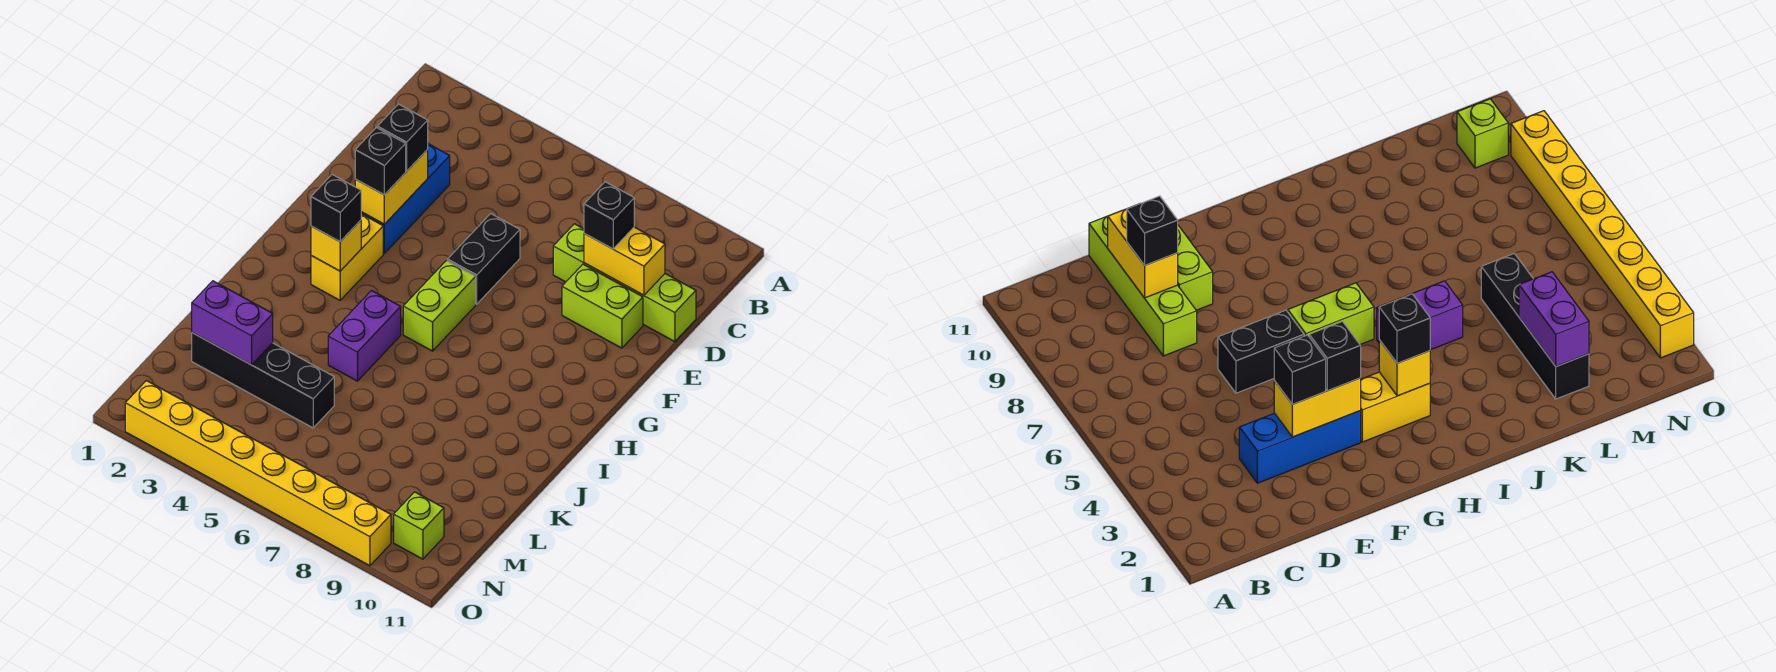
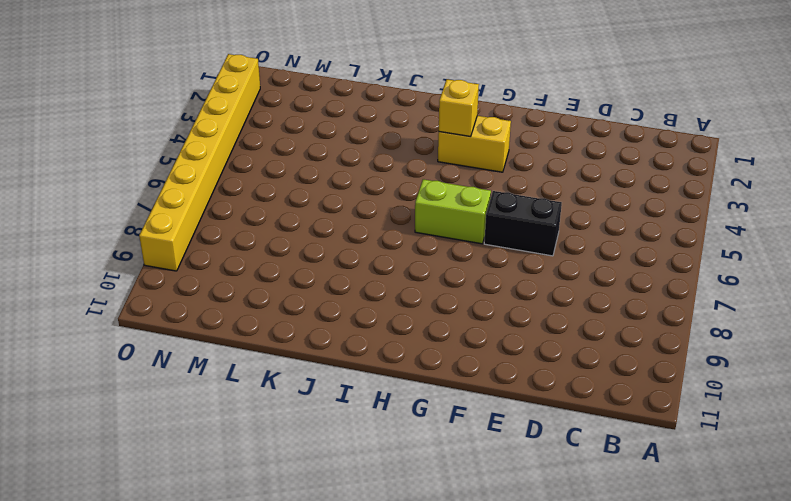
none -> blue brick D3:F3 level 1
none -> lime brick D8:D11 level 1
none -> lime brick E9:E10 level 1

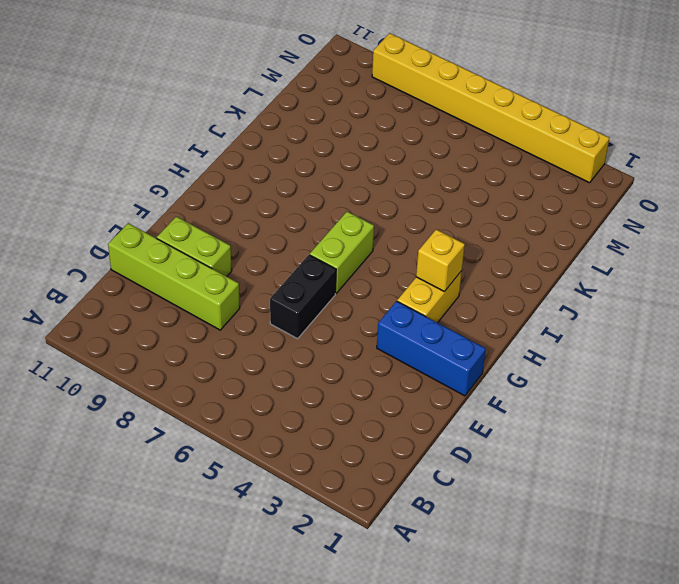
blue brick F1:F3 level 1 -> blue brick D3:F3 level 1
none -> purple brick I5:J5 level 1
none -> black brick L2:L5 level 1
none -> lime brick N10 level 1

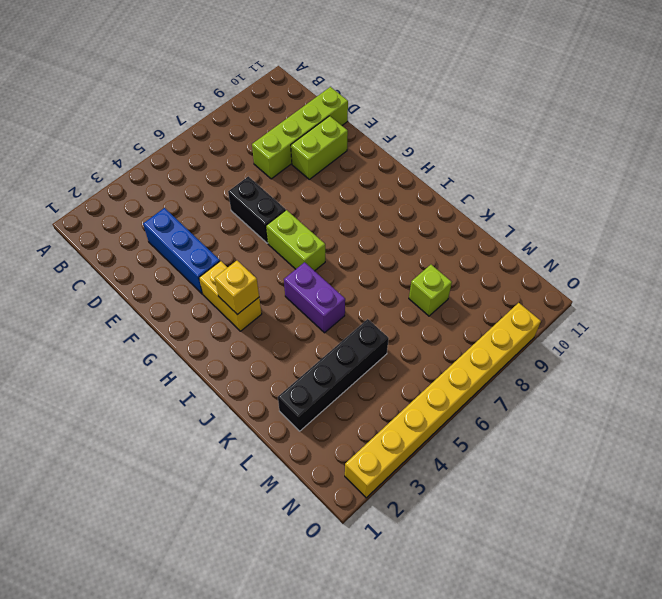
lime brick L8 level 1 -> lime brick N10 level 1
none -> yellow brick D9:D10 level 2
none -> yellow brick E3:F3 level 2
none -> purple brick L2:L3 level 2

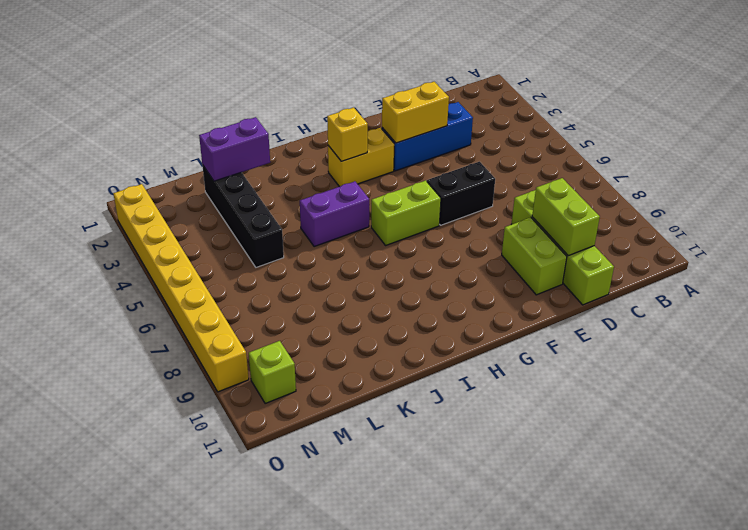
lime brick D9:D10 level 2 -> yellow brick D9:D10 level 2
purple brick K2:L2 level 2 -> purple brick L2:L3 level 2
none -> black brick D9 level 3
none -> black brick E3 level 3
none -> black brick F3 level 3

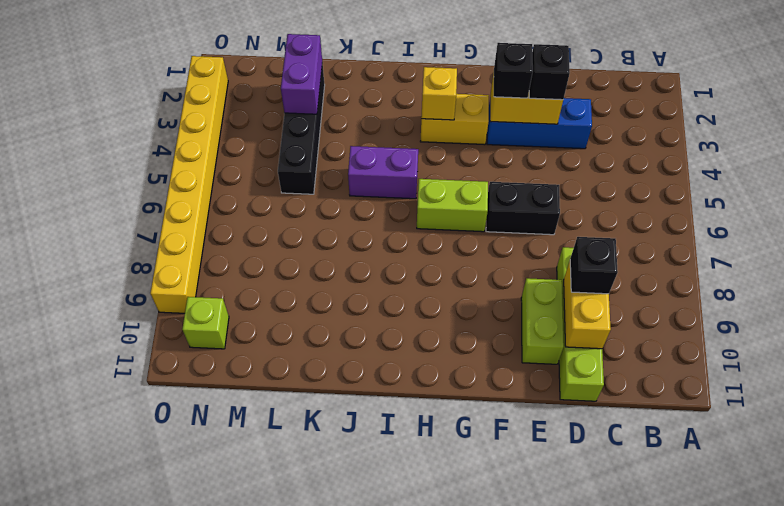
none -> black brick H3 level 3

